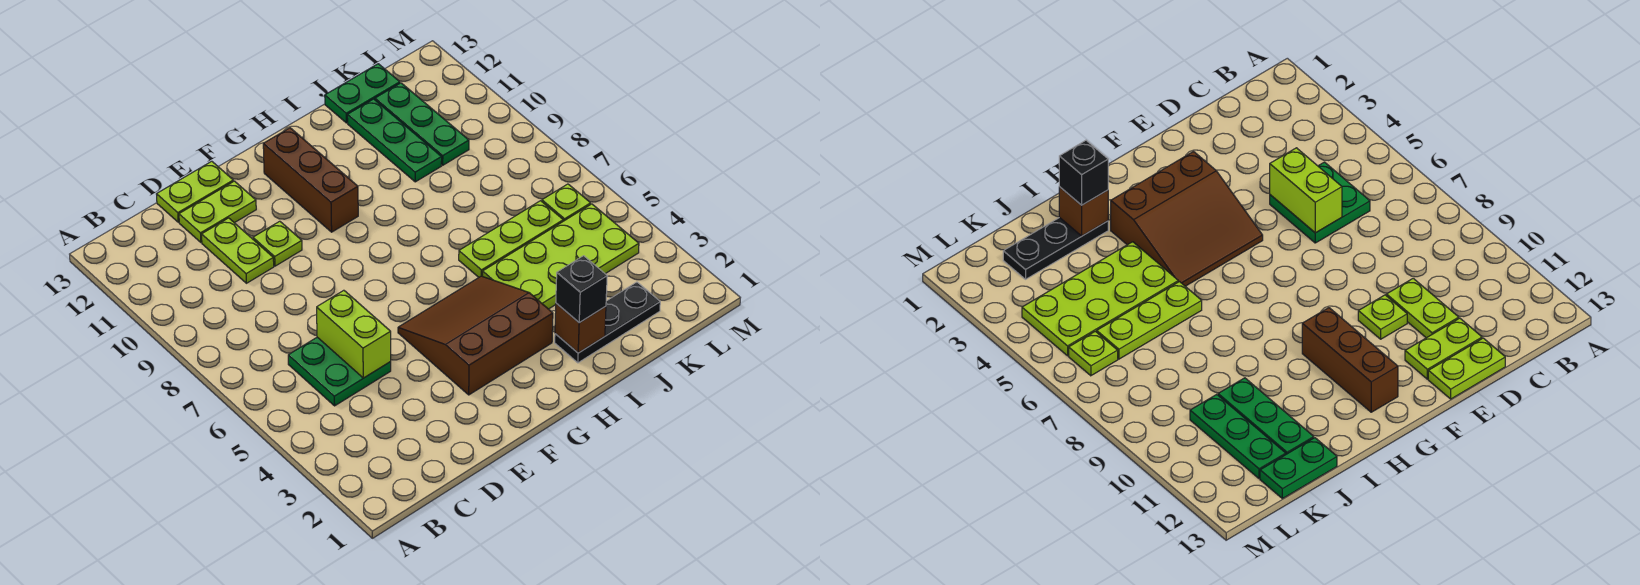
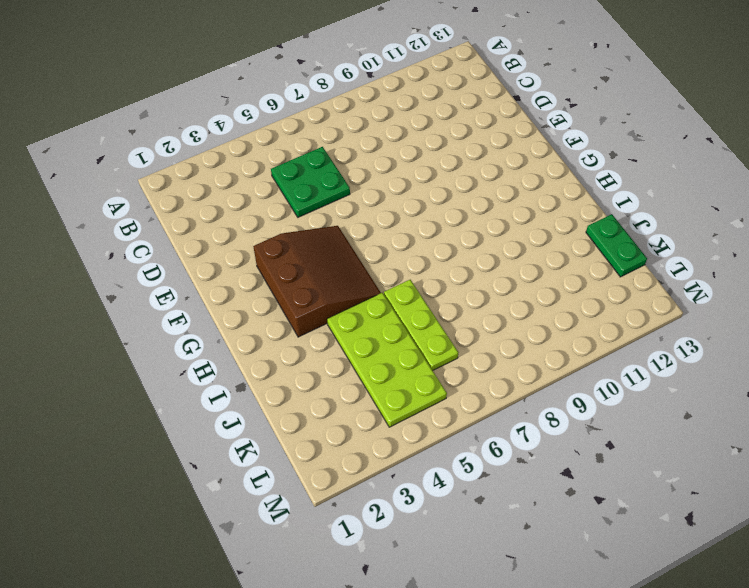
none -> lime plate D10:D11 level 1
none -> lime plate D12:E12 level 1
none -> lime plate D13:E13 level 1

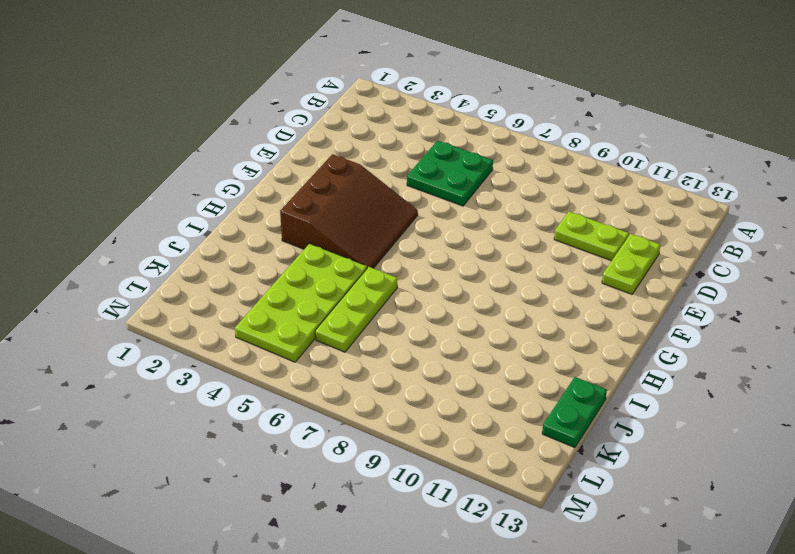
none -> lime plate D13:E13 level 1
none -> lime plate E10 level 1
none -> brown brick G10:G12 level 1

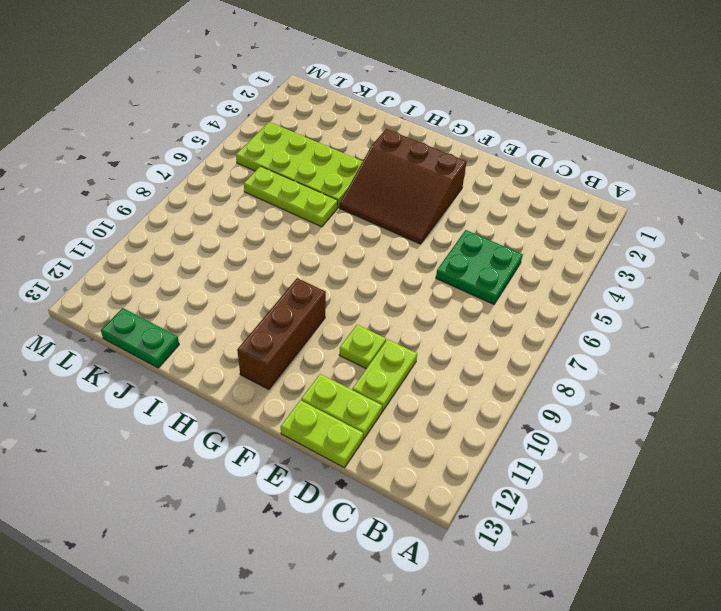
none -> black plate I2:K2 level 1
none -> green plate J10:J12 level 1
none -> green plate K10:K12 level 1

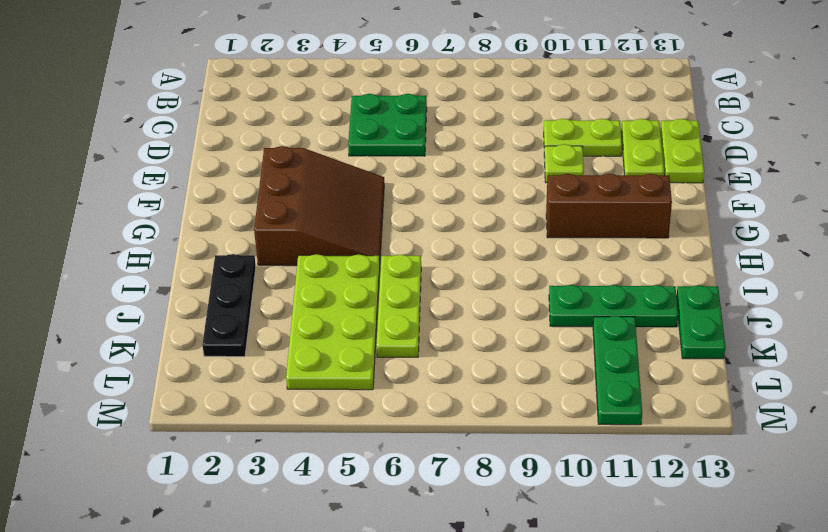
green plate K11:M11 level 1 -> green plate K10:K12 level 1
none -> lime plate L6 level 1
none -> lime brick D5:D6 level 2
none -> brown brick I2 level 2

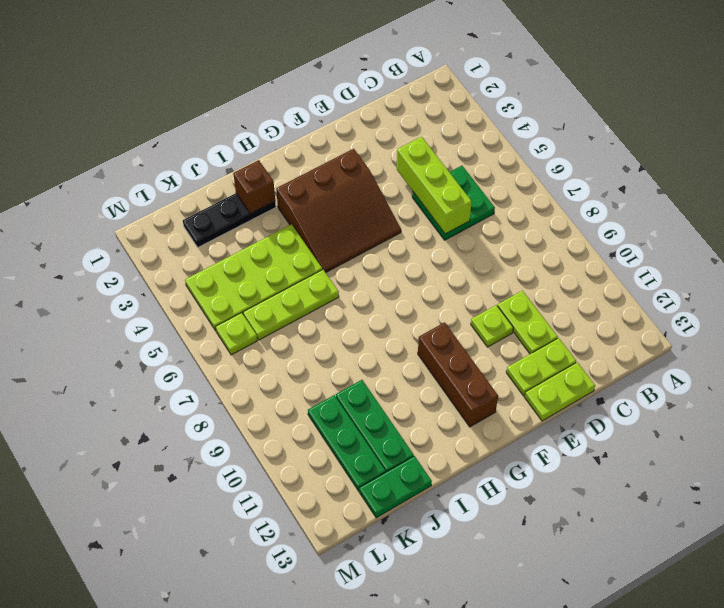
lime brick D4:D6 level 2 -> lime brick D5:D6 level 2
none -> black brick I2 level 3

